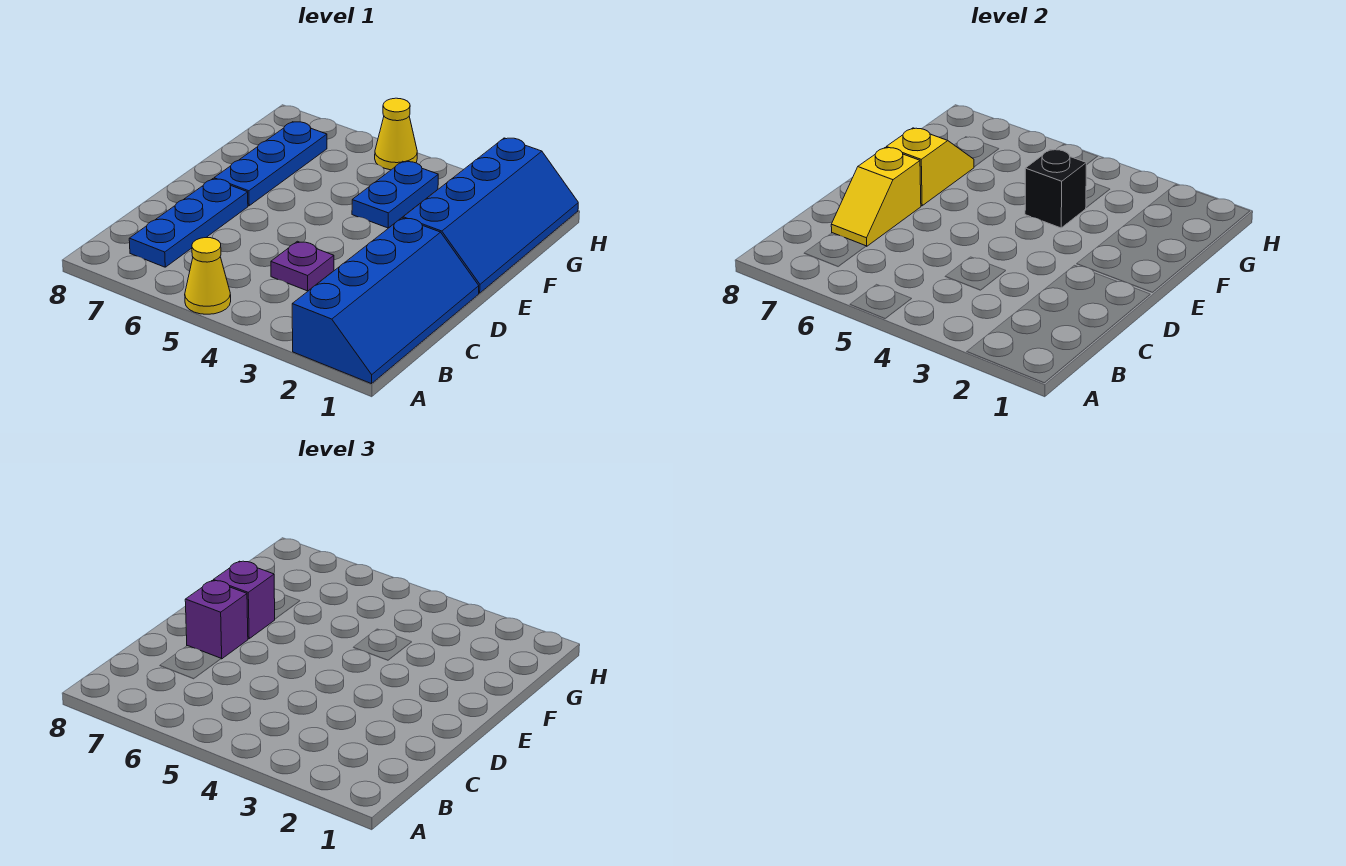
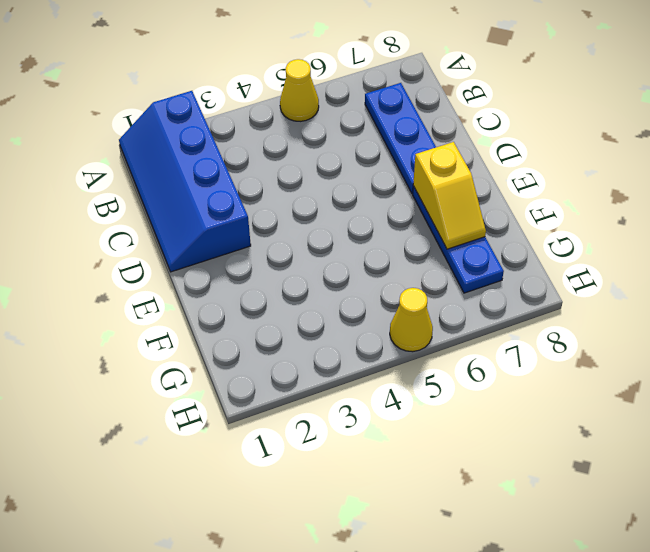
none -> purple plate C4 level 1
none -> blue slope E1:H2 level 1 top 2
none -> blue plate F4:G4 level 1

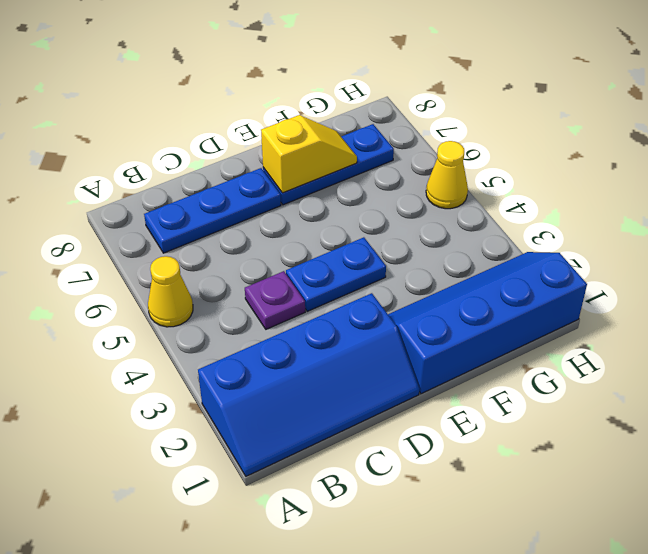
blue plate D4:E4 level 1 -> blue plate F4:G4 level 1
blue slope E1:H2 level 1 top 1 -> blue slope E1:H2 level 1 top 2
none -> yellow slope C7:D7 level 2 top D
none -> black brick F4 level 2
none -> purple brick D7 level 3

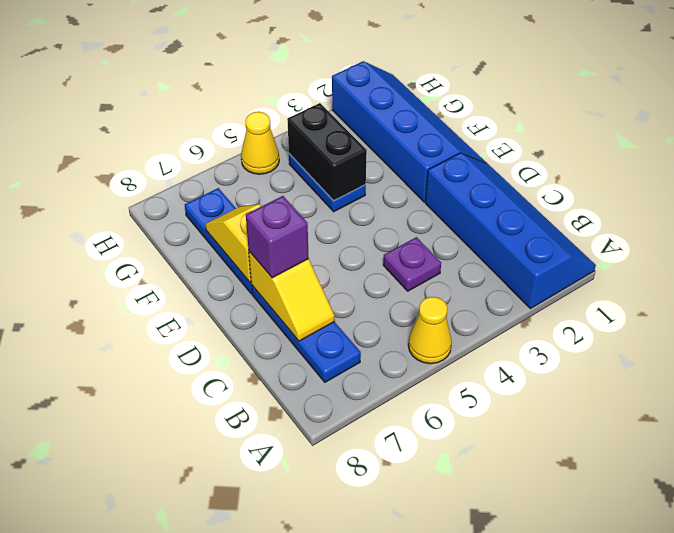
black brick F4:G4 level 2 -> black brick F4 level 2
none -> purple brick E7 level 3

